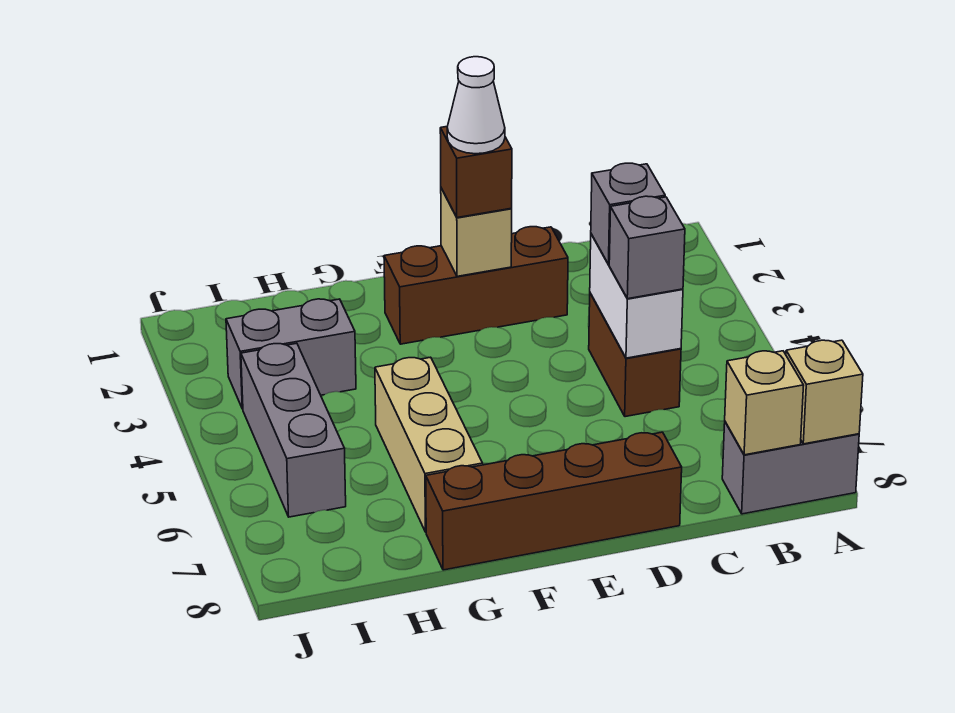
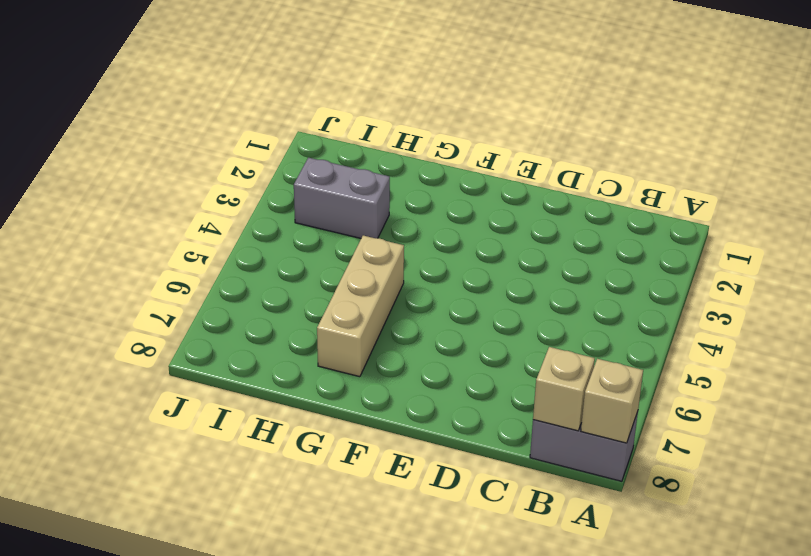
none -> brown brick C4:C5 level 1
none -> brown brick D2:F2 level 1
none -> brown brick D8:G8 level 1

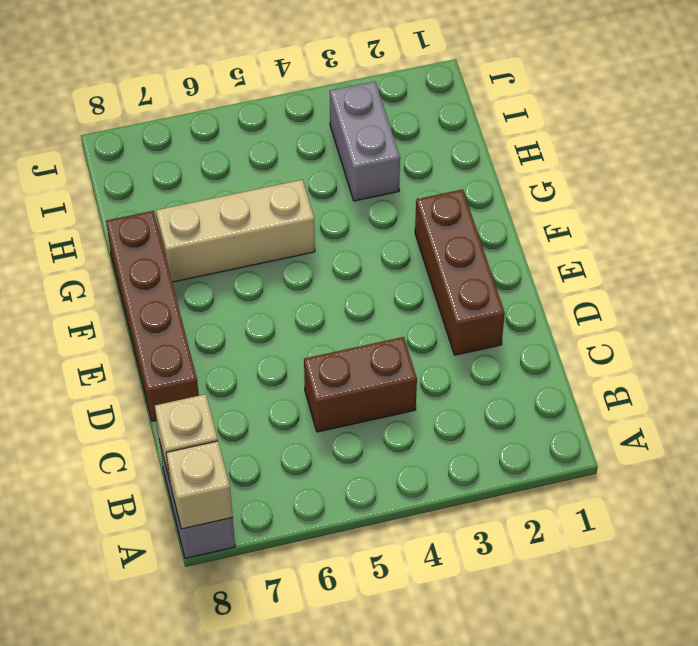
none -> grey brick I4:I6 level 1
none -> white brick C4:C5 level 2
none -> tan brick E2 level 2

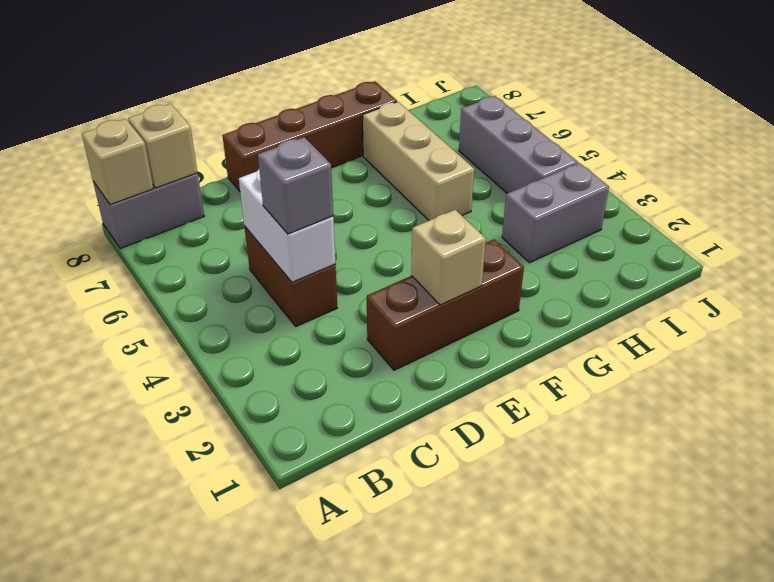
none -> grey brick C5 level 3
none -> brown brick E2 level 3
none -> white cone E2 level 4

